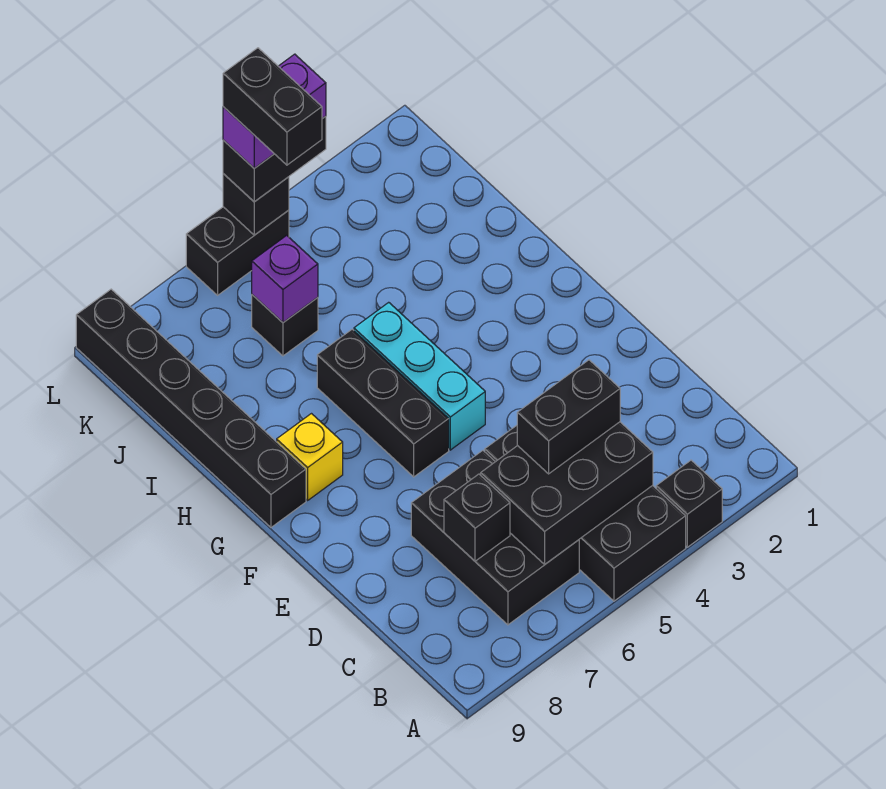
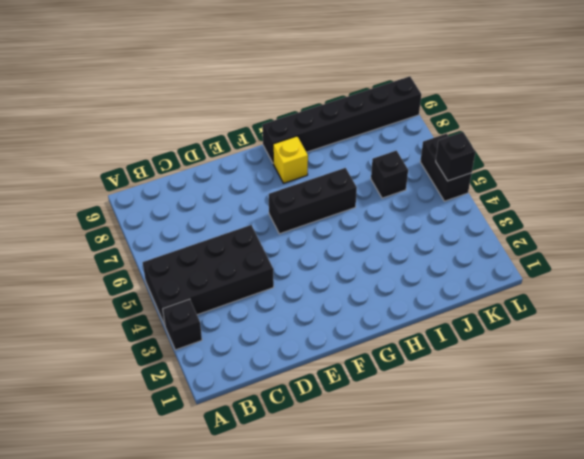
none -> black brick B6:D7 level 1
none -> cyan brick F5:H5 level 1
none -> black brick B4:C6 level 2

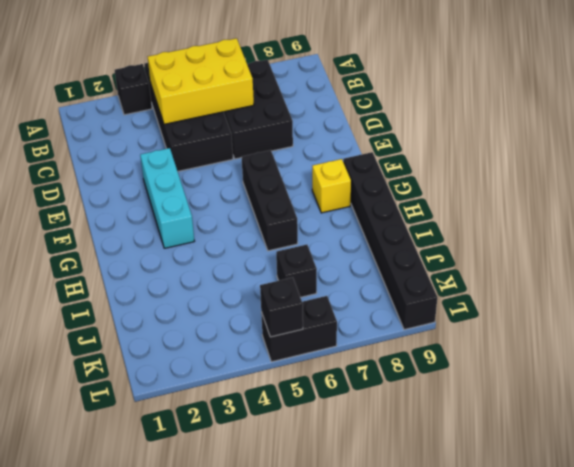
yellow brick B4:C6 level 2 -> black brick B4:C6 level 2
cyan brick E3:G3 level 1 -> cyan brick F5:H5 level 1
none -> black brick C7 level 2
none -> purple brick J6 level 2
none -> black brick C4:C5 level 3

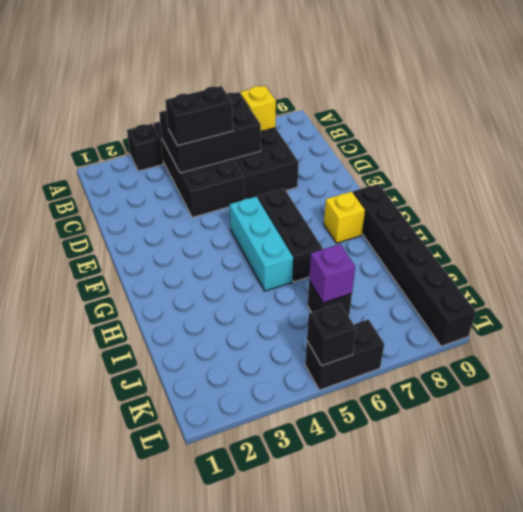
yellow brick B7 level 2 -> none
none -> black brick C7 level 2
none -> black brick L4:L5 level 3
none -> purple brick L4:L5 level 4

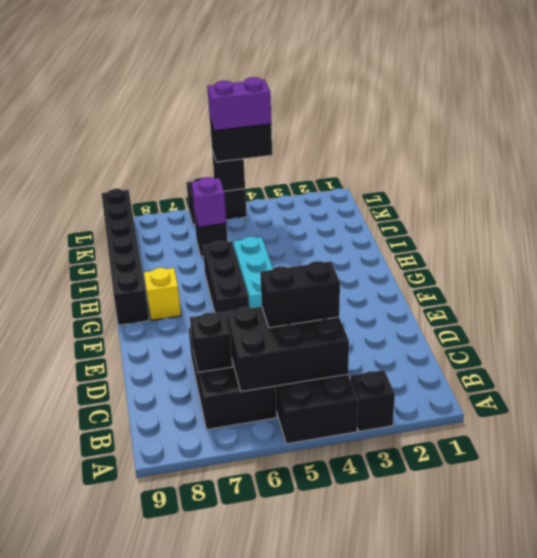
none -> black brick K5:L5 level 5

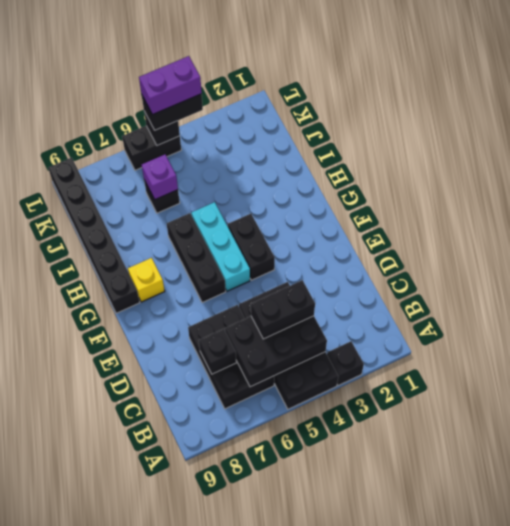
black brick F4:G4 level 1 -> black brick K5:L5 level 5

